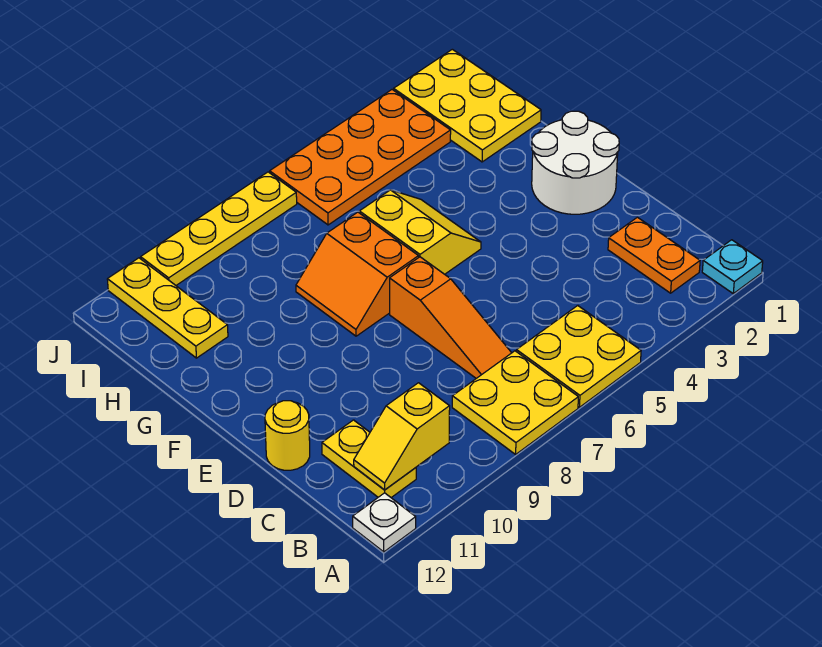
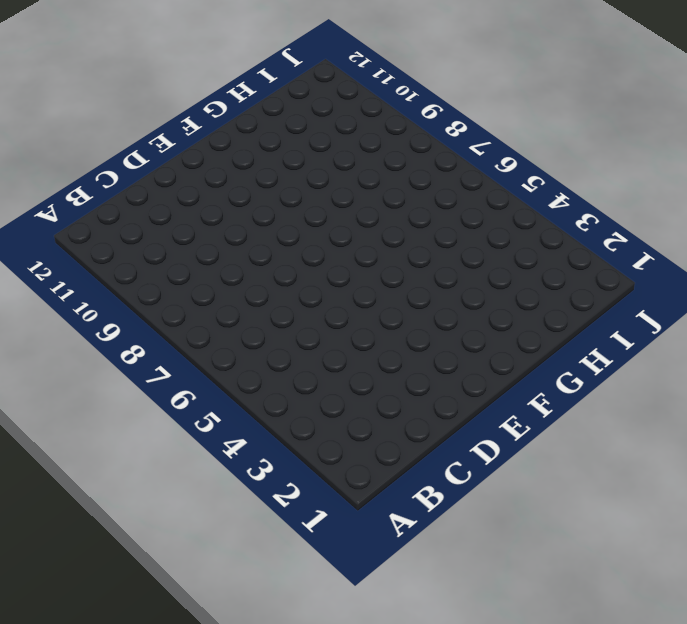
none -> cyan plate A1 level 1
none -> yellow plate A5:B6 level 1
none -> yellow plate A7:B8 level 1

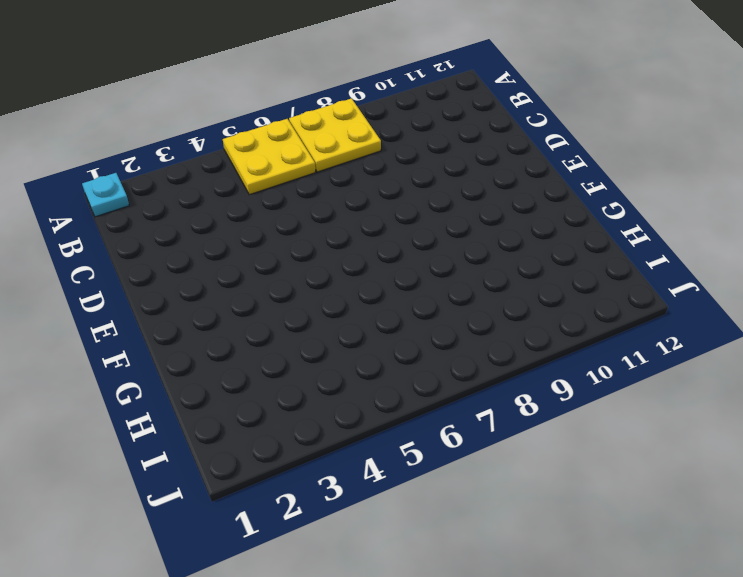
none -> white plate A12 level 1
none -> orange plate B2:C2 level 1
none -> yellow plate B11:C11 level 1

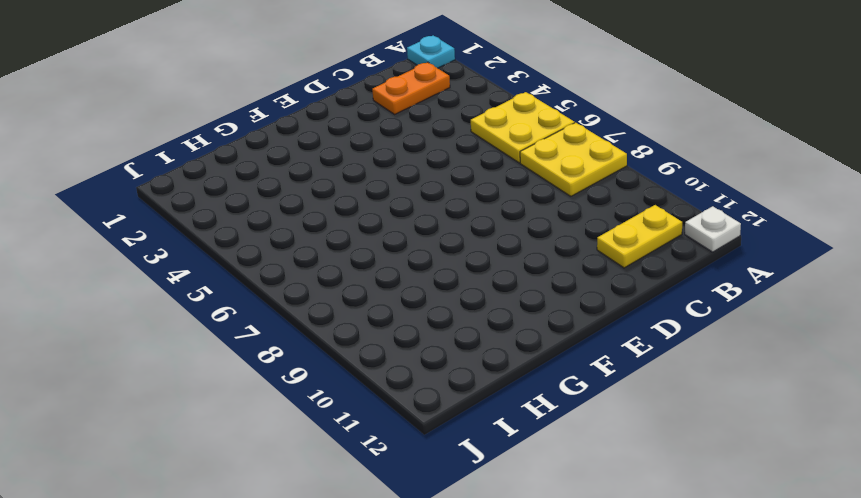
none -> orange slope C7:E7 level 1 top E
none -> yellow round brick D12 level 1
none -> white round brick E1:F2 level 1

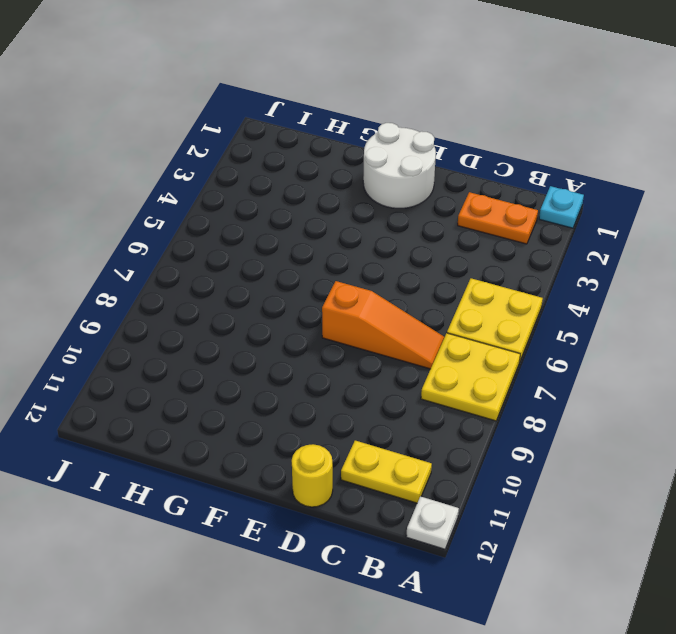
none -> yellow slope F5:G6 level 1 top 6
none -> orange slope F7:G8 level 1 top 7
none -> yellow plate H1:J2 level 1

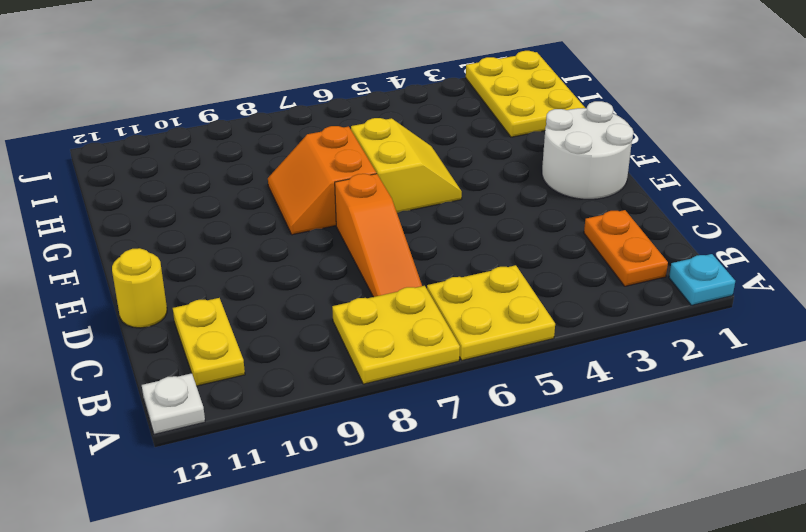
none -> yellow plate H11:J11 level 1
none -> orange plate I3:J6 level 1
none -> yellow plate J7:J10 level 1

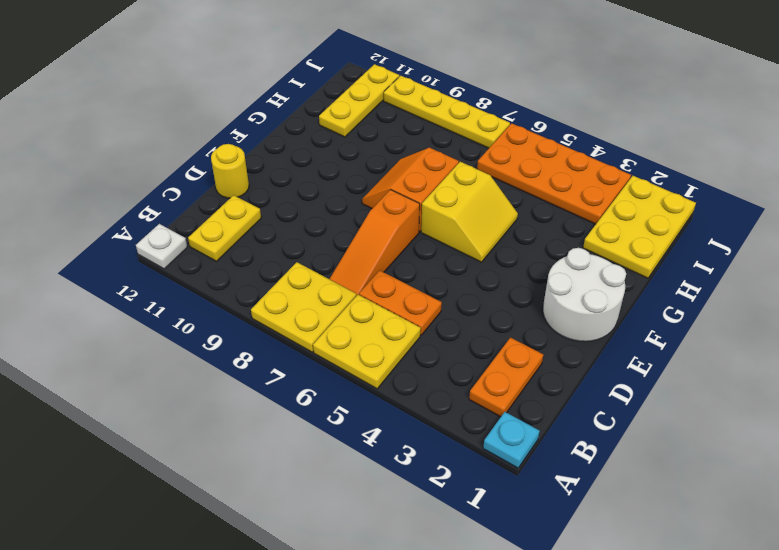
orange plate C5:C6 level 1 -> none
none -> yellow slope B10:B11 level 2 top 10

